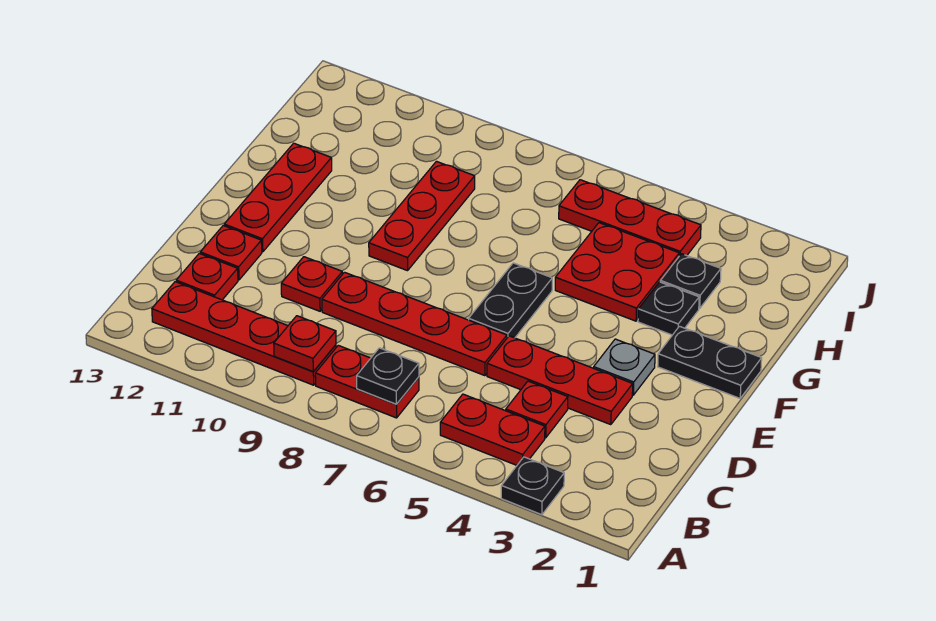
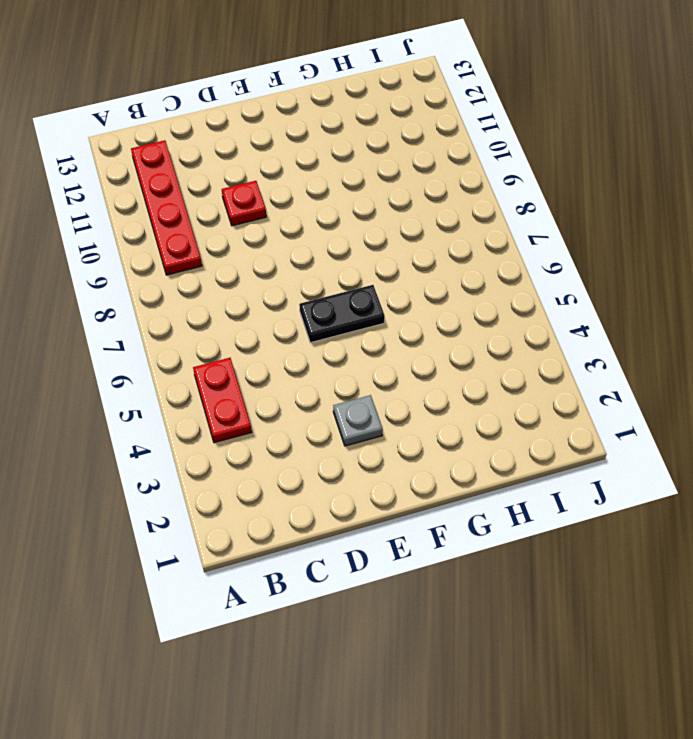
none -> black plate A3 level 1
none -> red plate B7:B8 level 1
none -> red plate C4 level 1

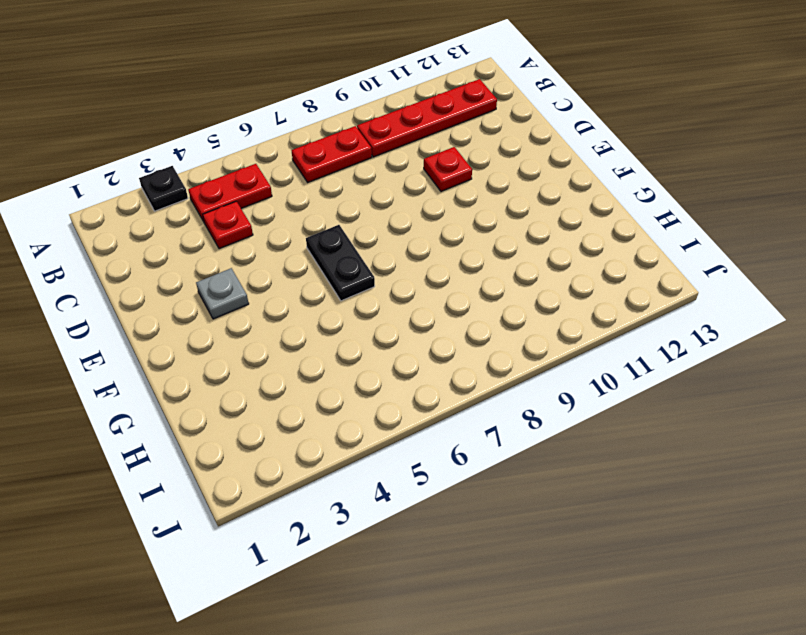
none -> red plate C12 level 1
none -> red plate D3:D5 level 1
none -> red plate D6:D9 level 1

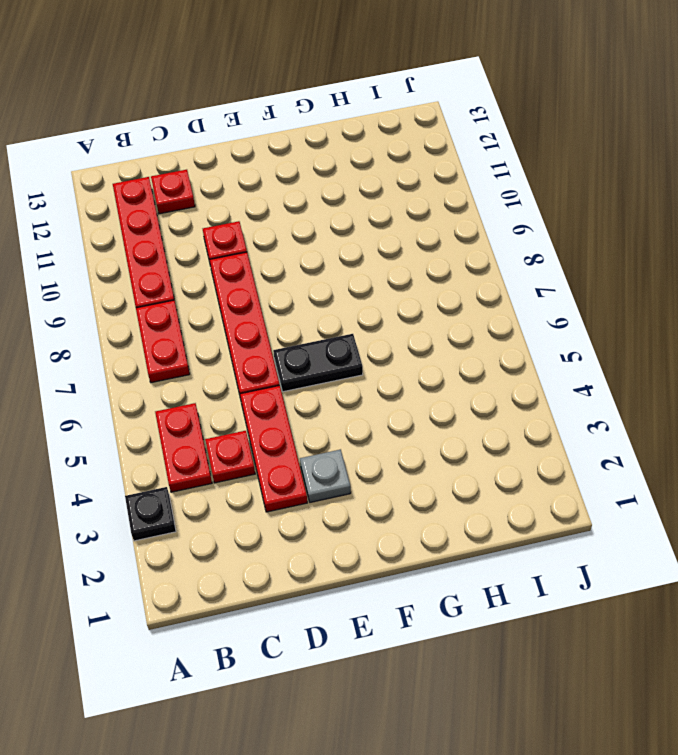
none -> red plate D12 level 1
none -> red plate E12:G12 level 1
none -> black plate F1:F2 level 1

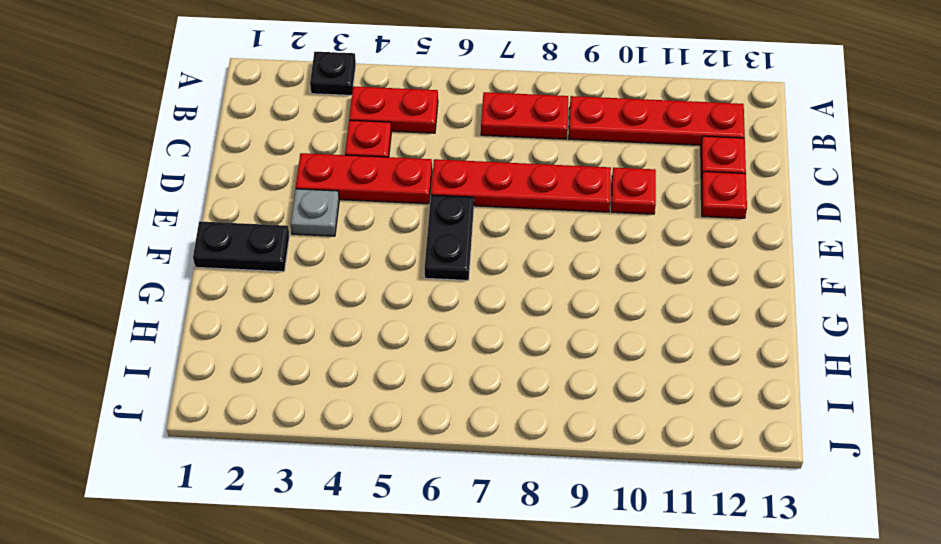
none -> red plate E12:G12 level 1
none -> red plate F9:H9 level 1
none -> black plate G3 level 1

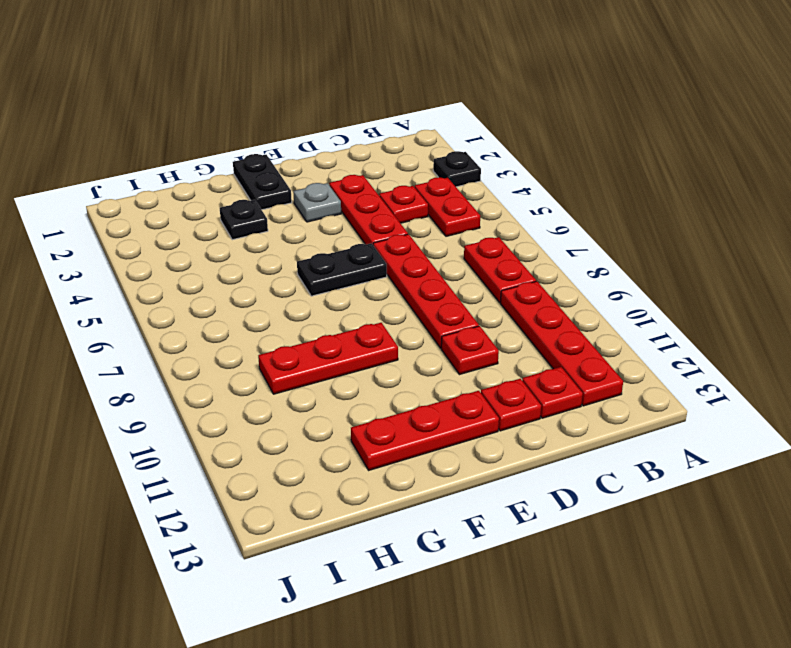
none -> red plate G4:H5 level 1
none -> black plate H3 level 1
none -> red plate I4:I6 level 1

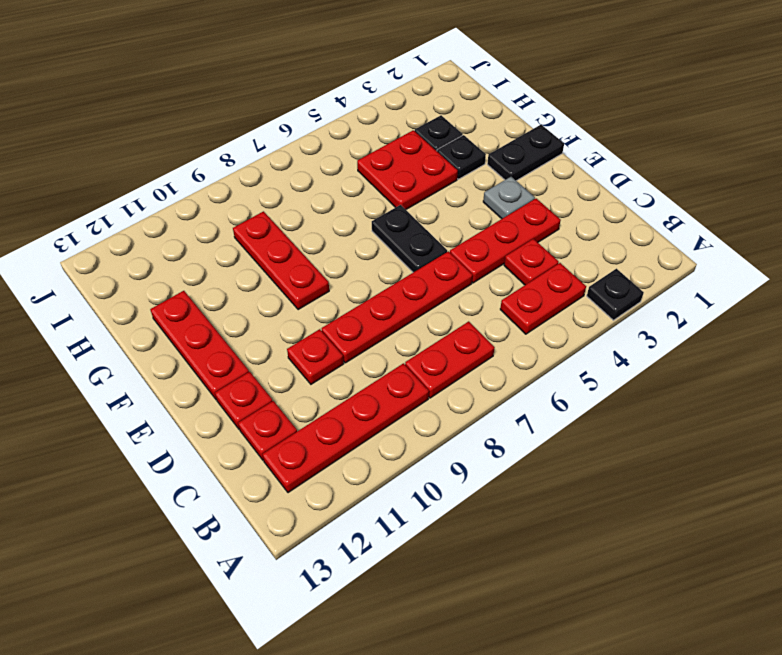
none -> red plate I4:I6 level 1
none -> black plate B7 level 2
none -> red plate B9 level 2

